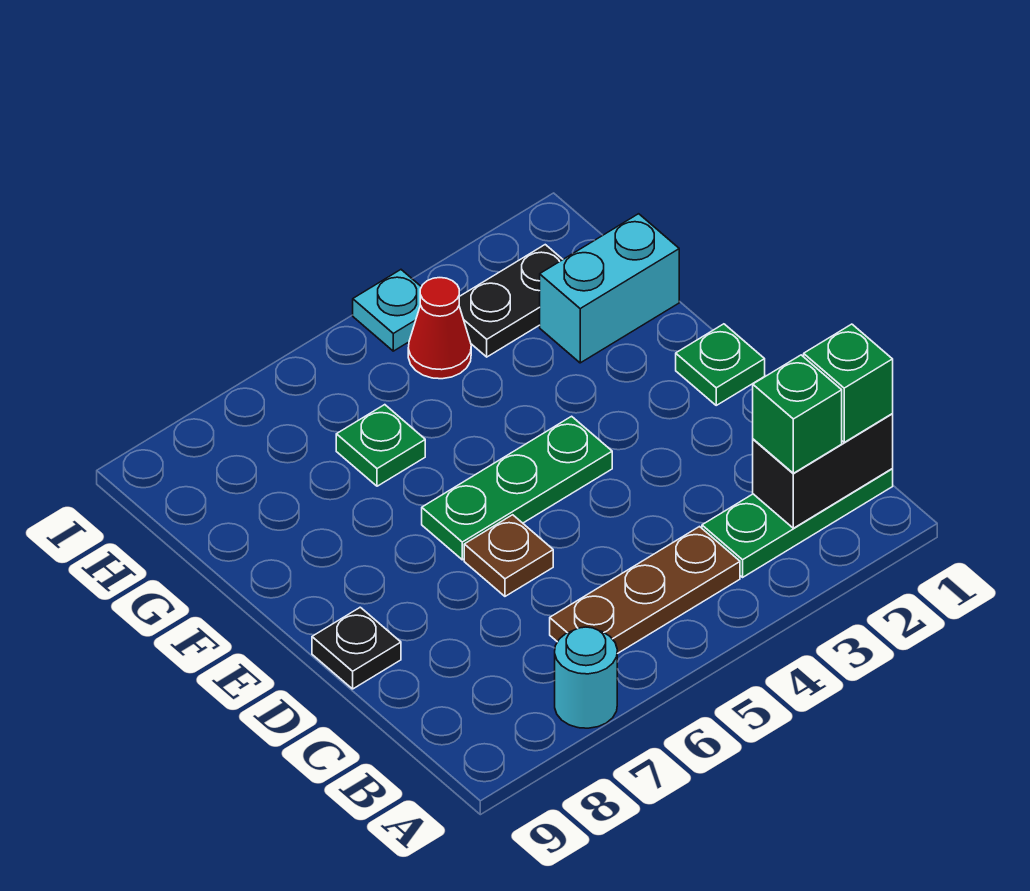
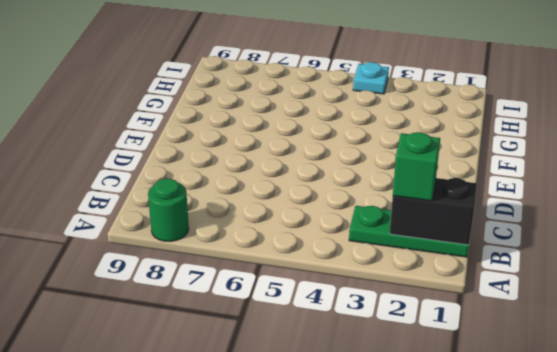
green round brick A8 level 1 -> none
none -> cyan round brick A7 level 1
none -> brown plate B4:B6 level 1
none -> brown plate D6 level 1

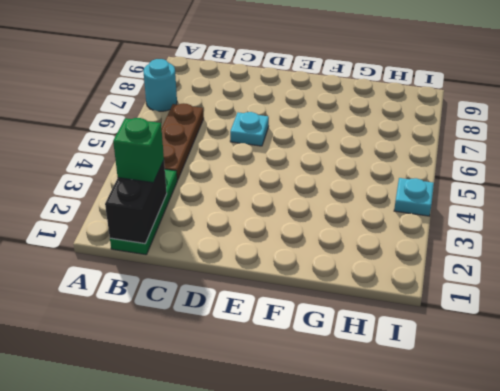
cyan plate D6 level 1 -> brown plate D6 level 1
none -> black plate D9 level 1
none -> green plate E1 level 1
none -> green plate E4:E6 level 1

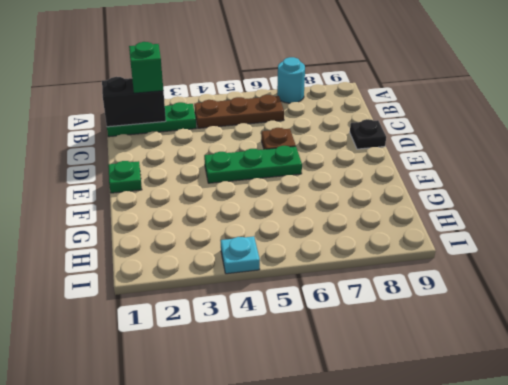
none -> cyan brick G1:G2 level 1
none -> green plate G6 level 1
none -> black plate H2:H3 level 1

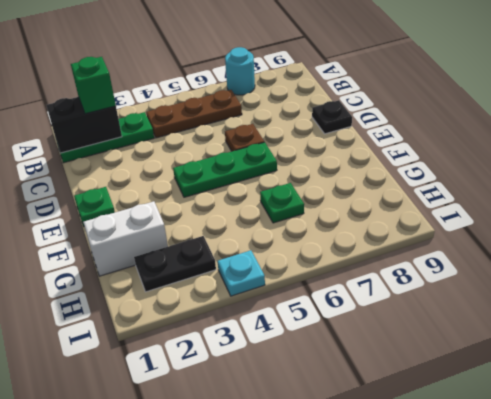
white brick G1:G2 level 1 -> cyan brick G1:G2 level 1
none -> red cone H4 level 1
none -> green brick B1 level 3

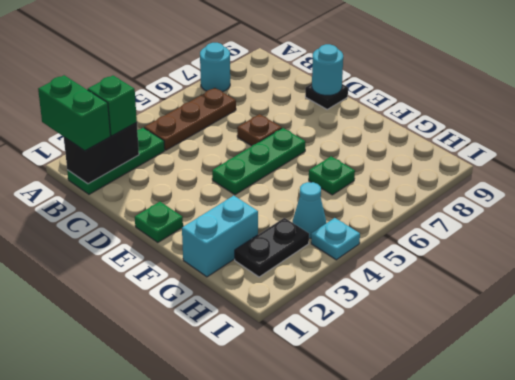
green brick A1:B1 level 3 -> green brick B1 level 3
cyan round brick D9 level 2 -> none
cyan cone H4 level 1 -> red cone H4 level 1

